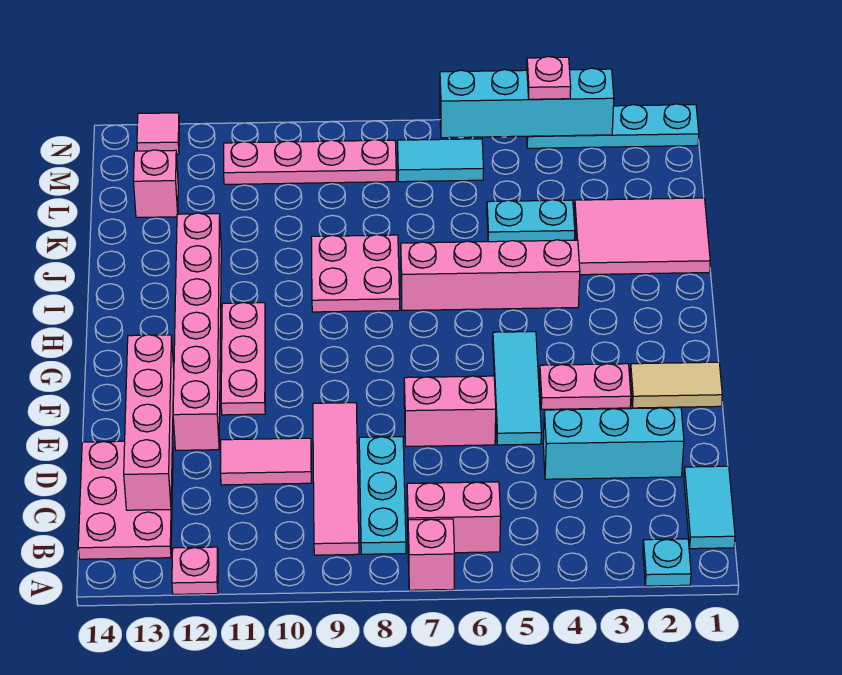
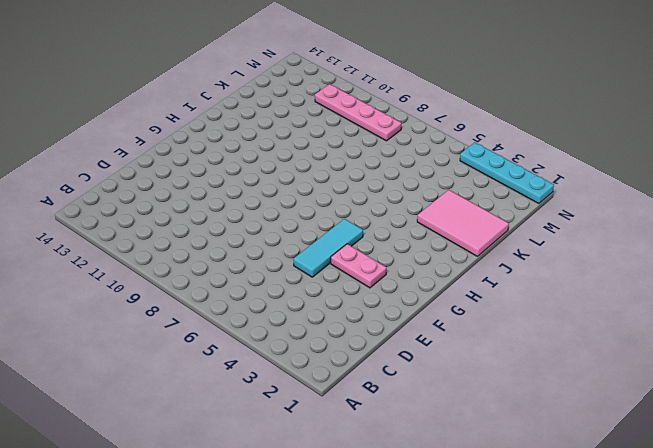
none -> cyan plate A2 level 1
none -> pink brick A7 level 1
none -> pink plate A12 level 1

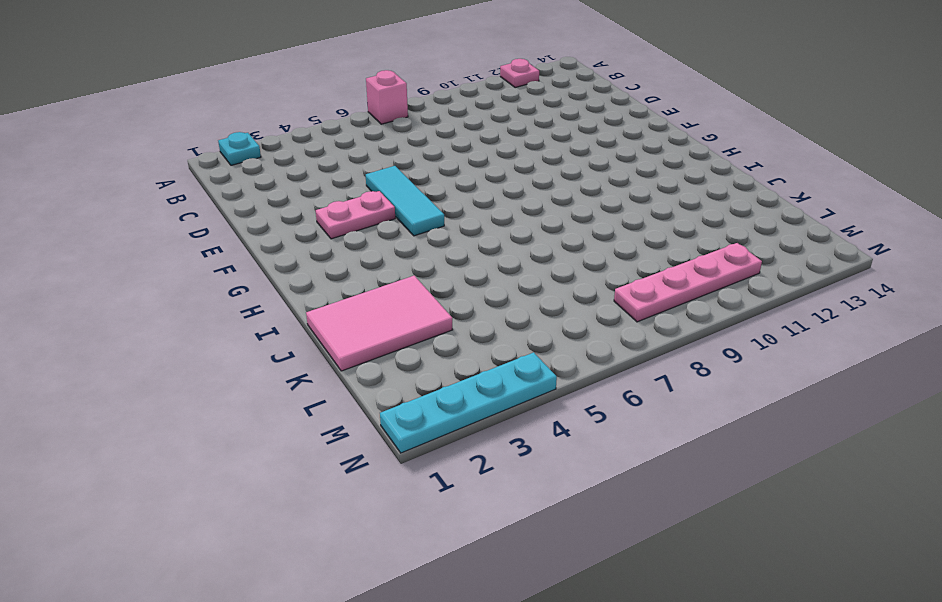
none -> cyan tile B1:C1 level 1
none -> pink brick B6:B7 level 1
none -> cyan plate B8:D8 level 1

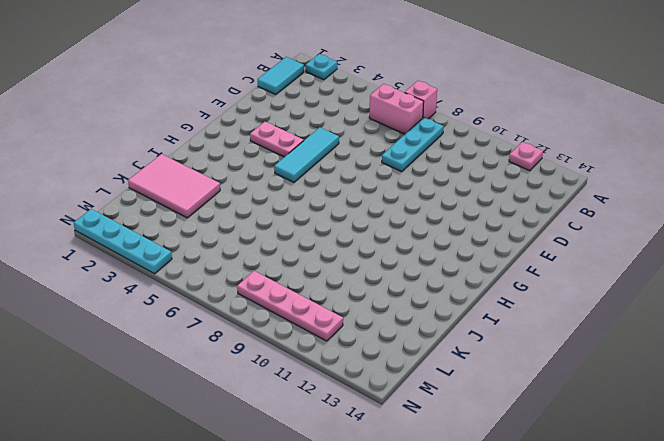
none -> pink tile B9:E9 level 1
none -> pink plate B13:D14 level 1
none -> cyan brick D2:D4 level 1

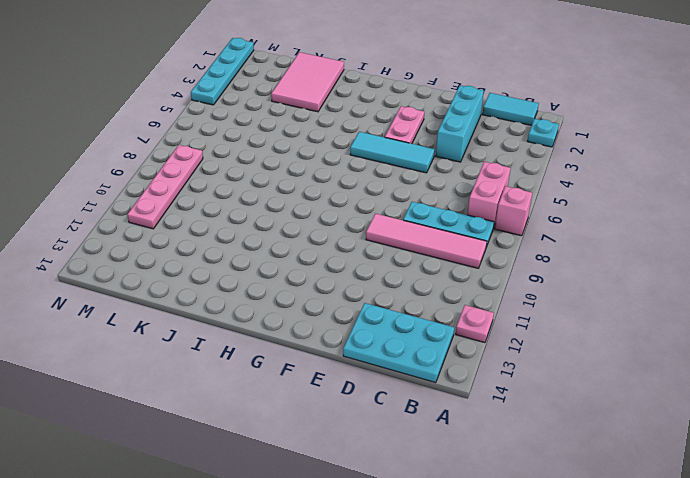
cyan plate B13:D14 level 1 -> pink plate B13:D14 level 1
none -> pink tile D10:D11 level 1
none -> pink brick E6:E7 level 1
none -> pink brick E12:J12 level 1

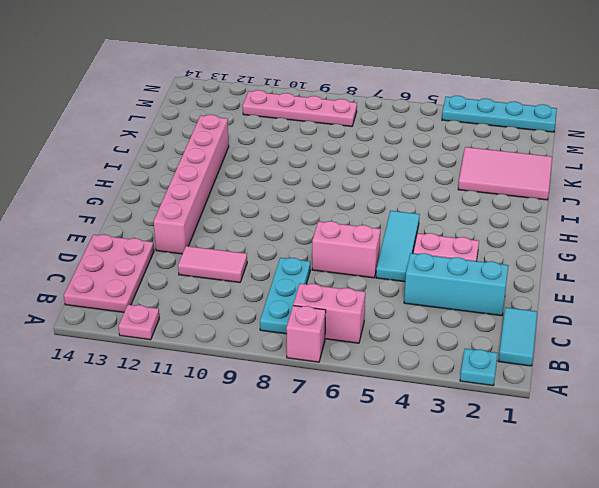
none -> pink tile B9:E9 level 1
none -> tan tile F1:F2 level 1
none -> pink plate F11:H11 level 1

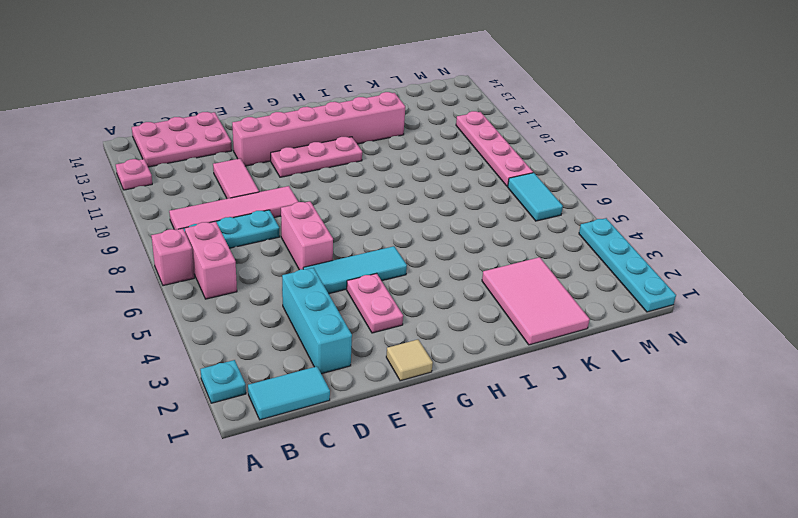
tan tile F1 level 1 -> tan tile F1:F2 level 1
none -> pink brick I4:I7 level 1
none -> pink plate I8:J9 level 1
none -> cyan plate K4:K5 level 1

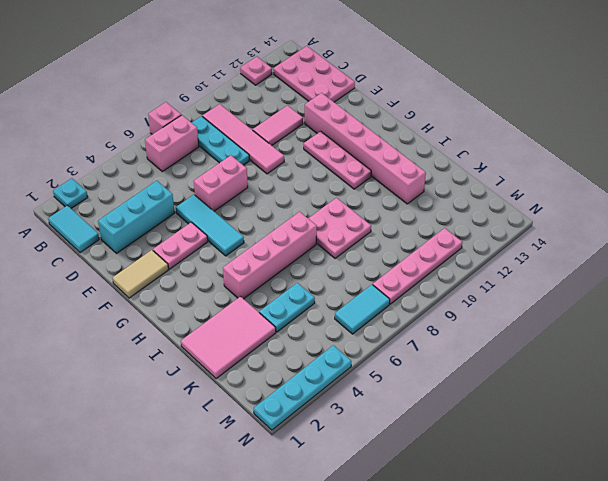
none -> pink brick L13 level 1
none -> pink tile N13 level 1
none -> pink brick C13:F13 level 2

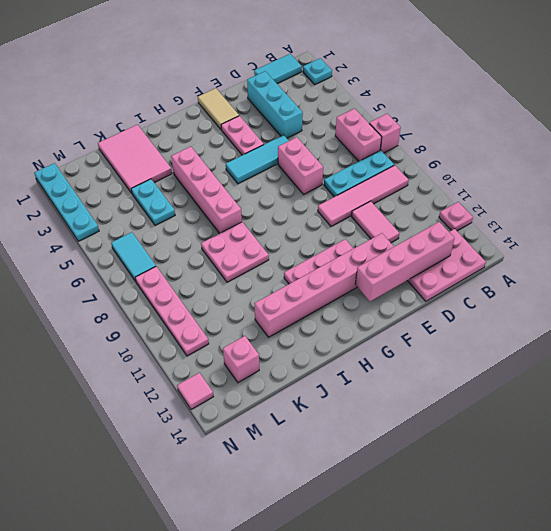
none -> cyan brick N3:N6 level 2
none -> pink plate N4 level 3

